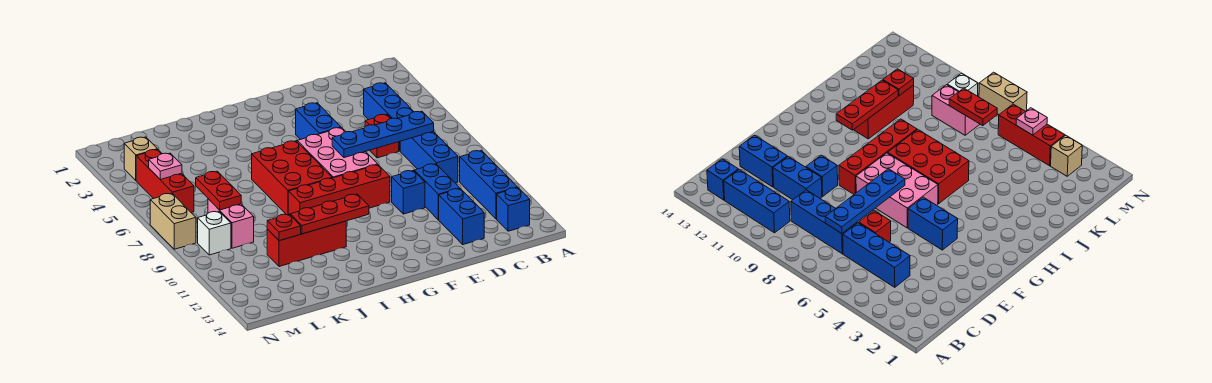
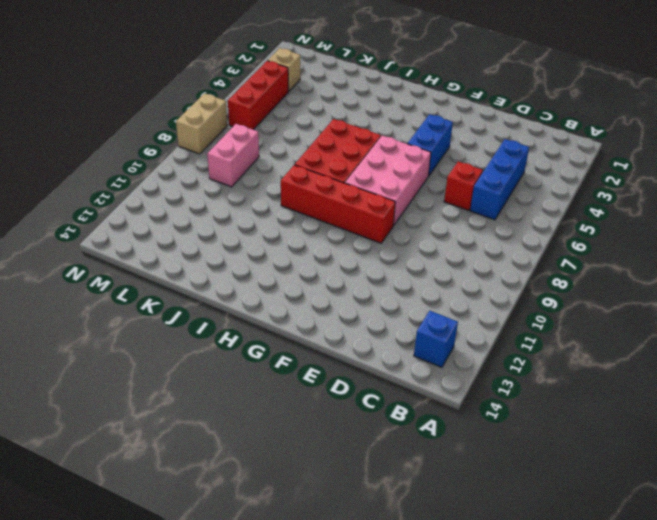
none -> blue brick B10:B12 level 1
none -> blue brick C7:C9 level 1
none -> blue brick D10:D11 level 1

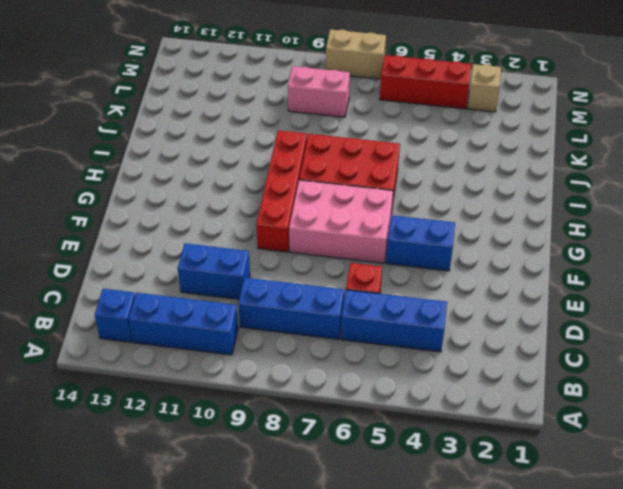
none -> blue brick D12:D13 level 1
none -> blue brick E10 level 1
none -> red brick I11:K11 level 1

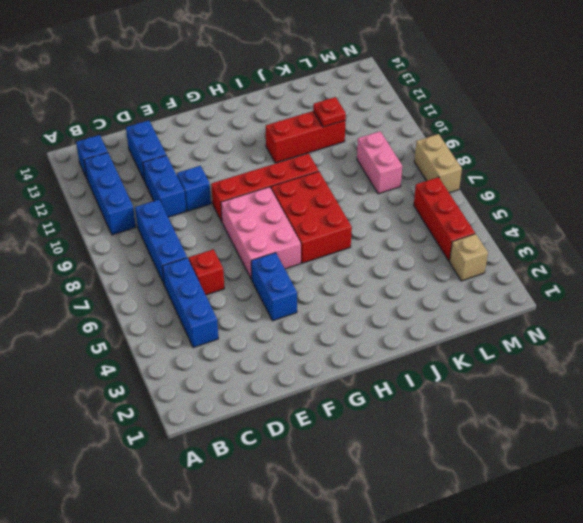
none -> white brick M9 level 1
none -> blue plate C7:F7 level 2
none -> red plate H11:J11 level 2

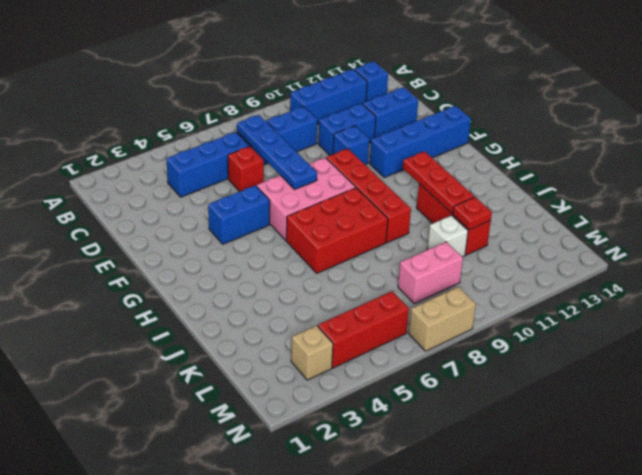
blue brick F11:F14 level 1 -> none
white brick K10 level 1 -> white brick M9 level 1
none -> red plate L7:L8 level 2
none -> pink plate M5 level 2

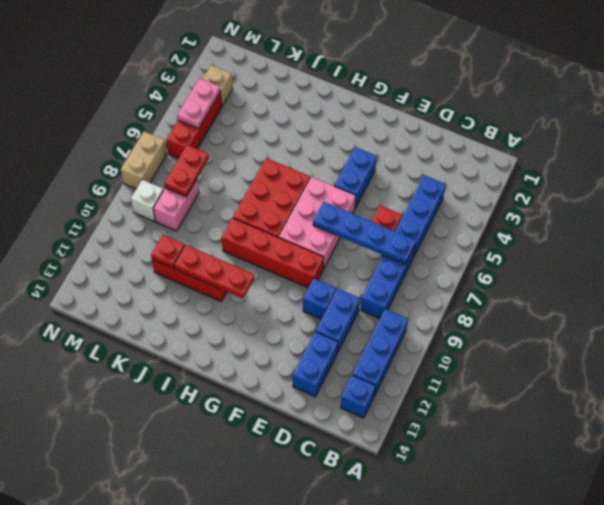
pink plate M4:M5 level 2 -> pink plate M5 level 2

